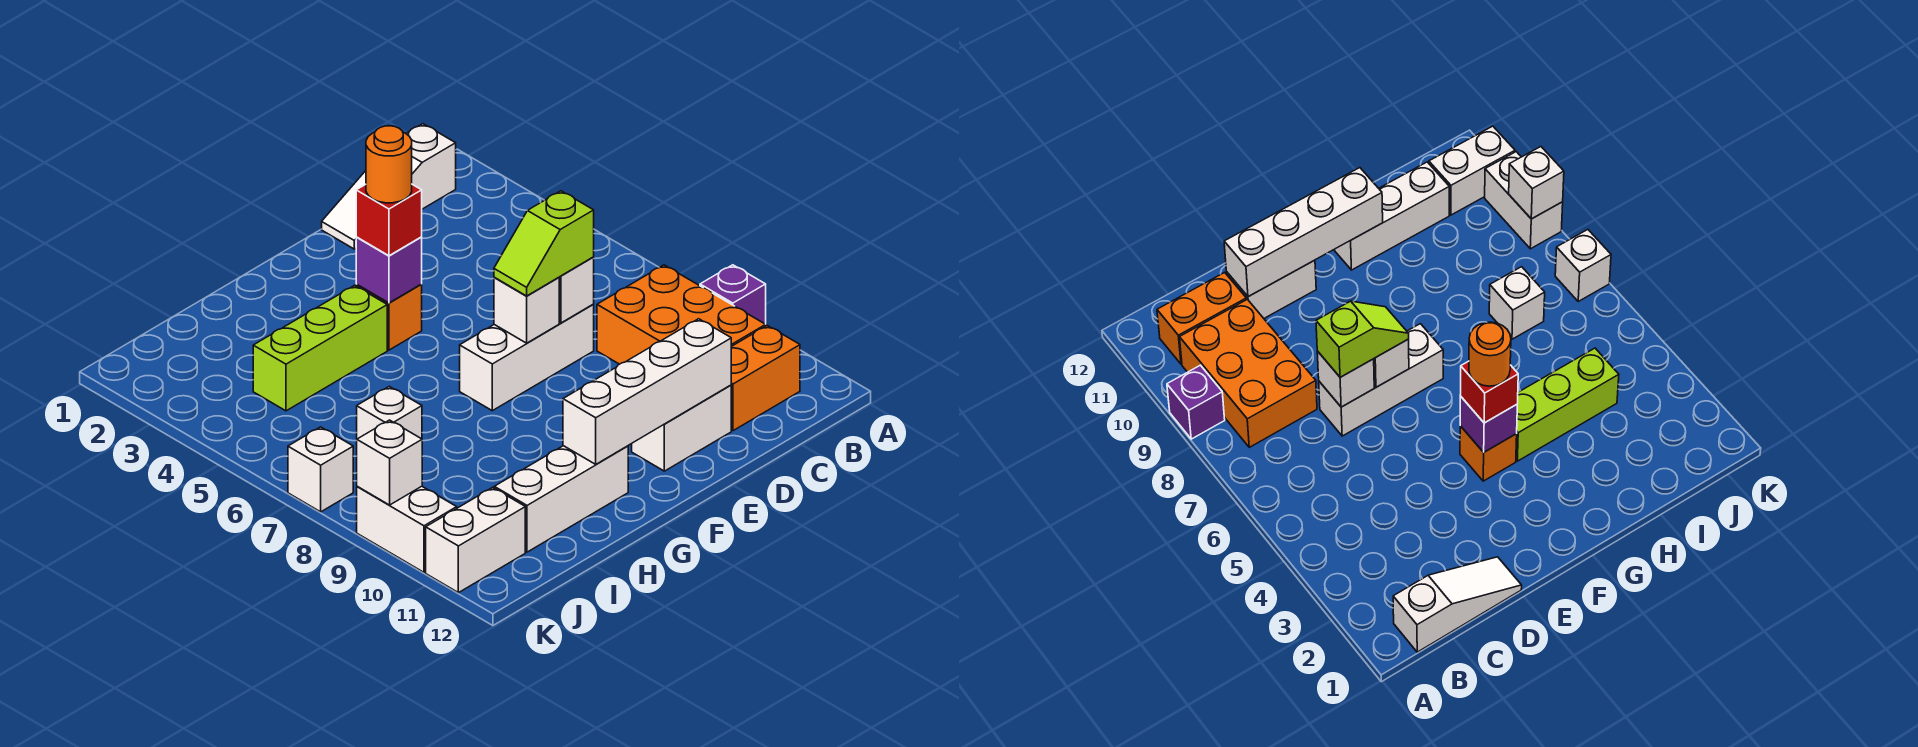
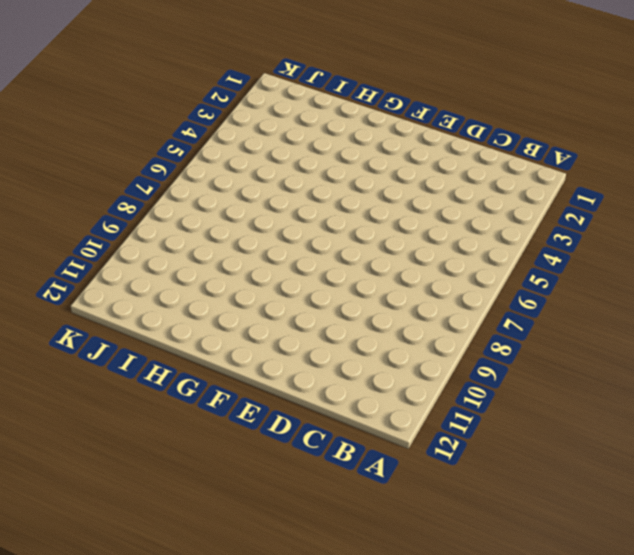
none -> purple brick A9 level 1
none -> white slope B1:D1 level 1 top B
none -> orange brick B8:C10 level 1

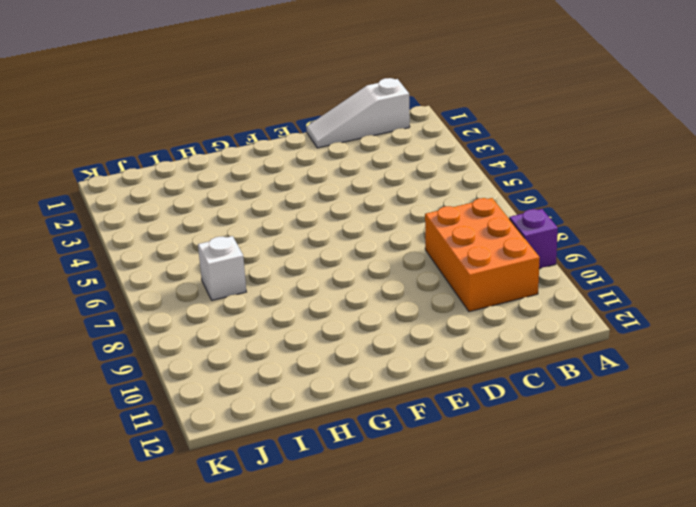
none -> orange brick B11:C11 level 1
none -> white brick D7:F7 level 1
none -> white brick D11:E11 level 1

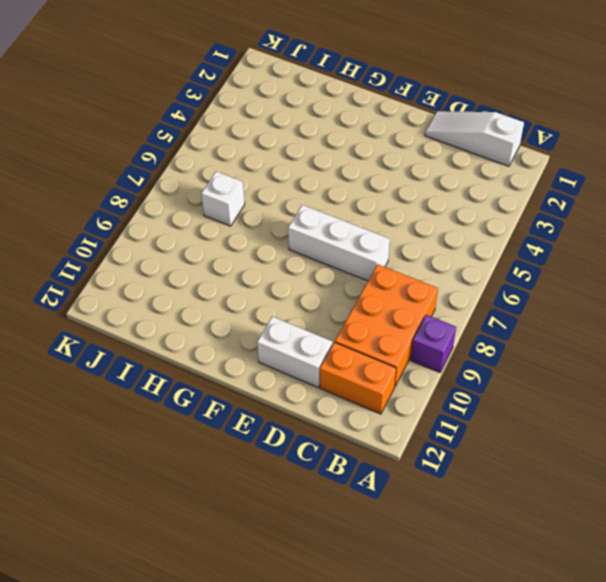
none -> orange brick F4 level 1
none -> lime brick G4:I4 level 1
none -> white brick G11:I11 level 1

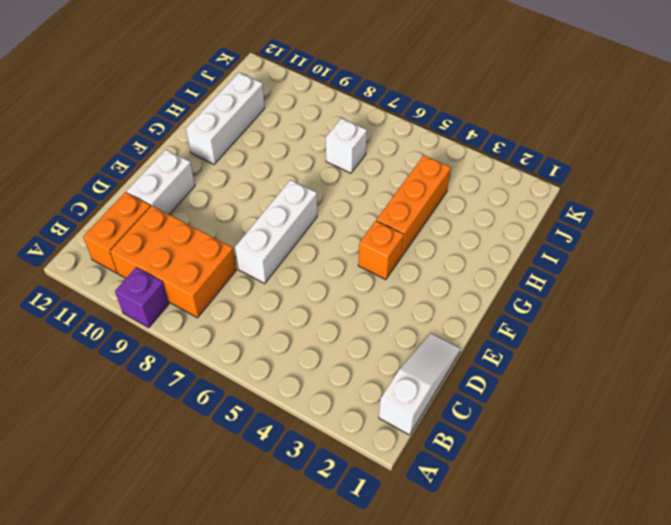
orange brick G4:I4 level 1 -> lime brick G4:I4 level 1
none -> white brick J11:K11 level 1
none -> white brick K7 level 1
none -> white brick K9:K10 level 1

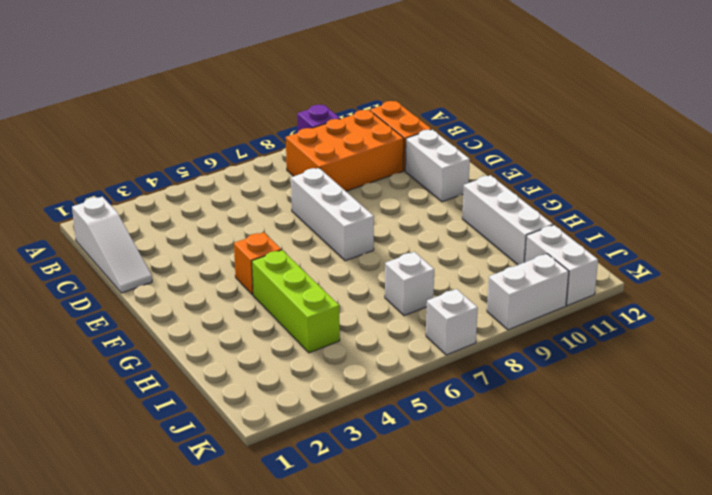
none -> white brick D7 level 2
none -> white brick D11:G11 level 2
none -> white brick E7 level 2

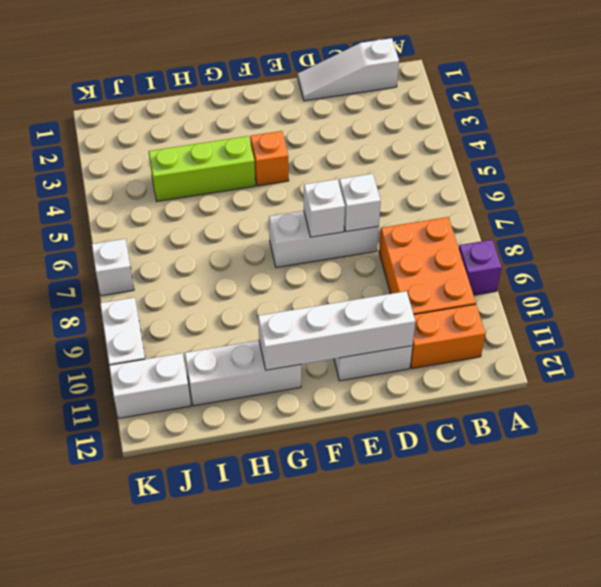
none -> white brick I7 level 1
none -> purple brick F4 level 2
none -> white brick K9 level 2

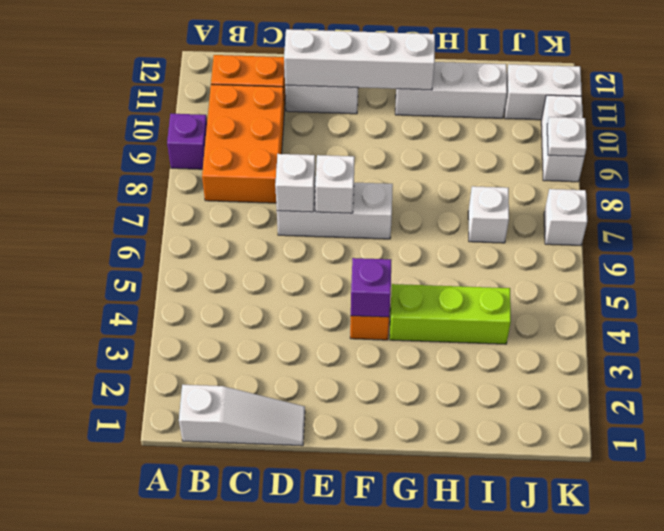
white plate K9 level 2 -> white brick K9 level 2
none -> lime slope D7:E7 level 3 top D
none -> red brick F4 level 3
none -> orange round brick F4 level 4

